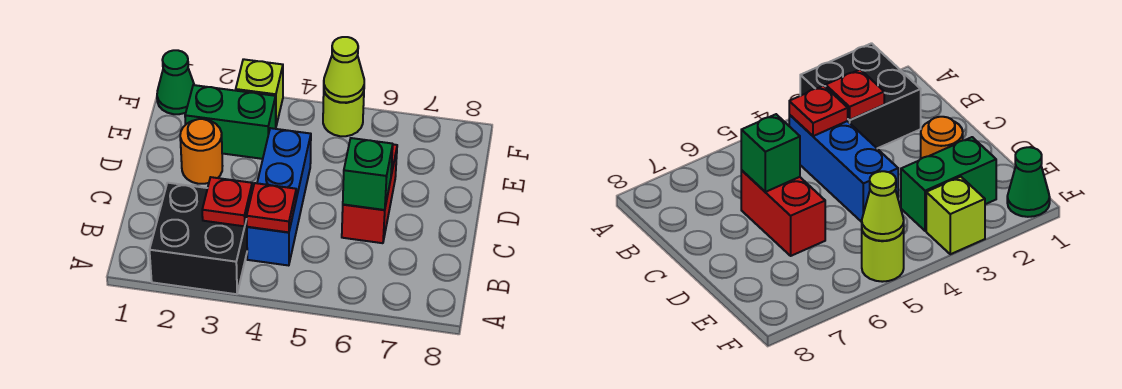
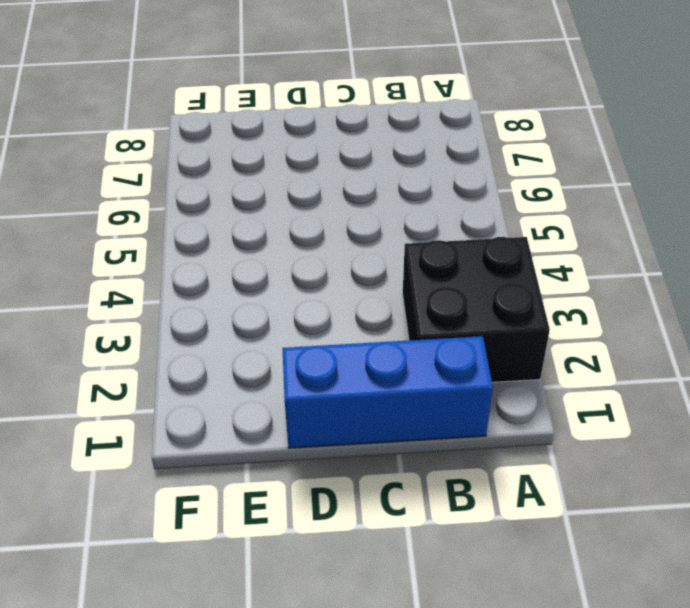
blue brick B1:D1 level 1 -> blue brick B4:D4 level 1
none -> red brick C6:D6 level 1
none -> orange round brick D2 level 1
none -> green brick E2:E3 level 1

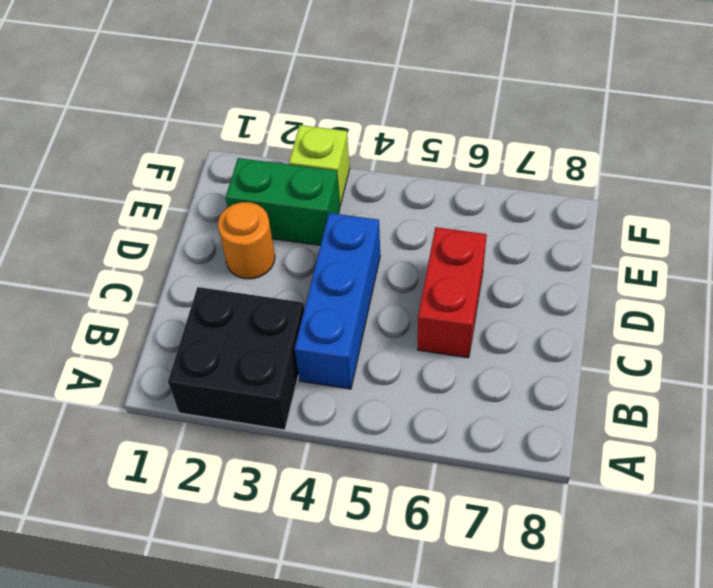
none -> green cone F1 level 1
none -> lime round brick F5 level 1
none -> red plate B3 level 2

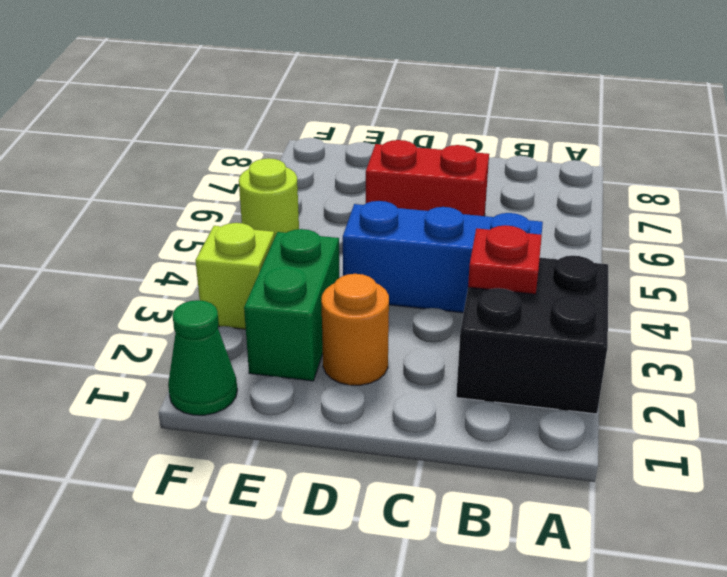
none -> red plate B4 level 2
none -> green brick C6 level 2
none -> lime cone F5 level 2

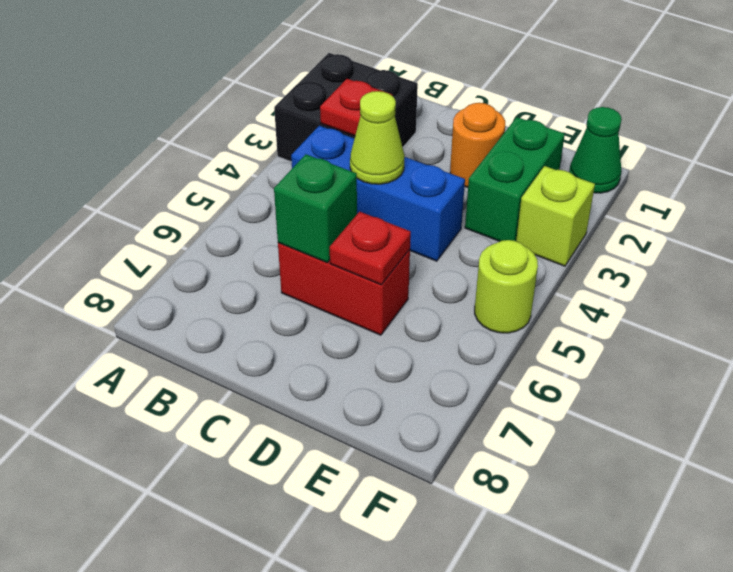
lime cone C4 level 2 -> lime cone F5 level 2
red plate D6 level 2 -> red plate B4 level 2

